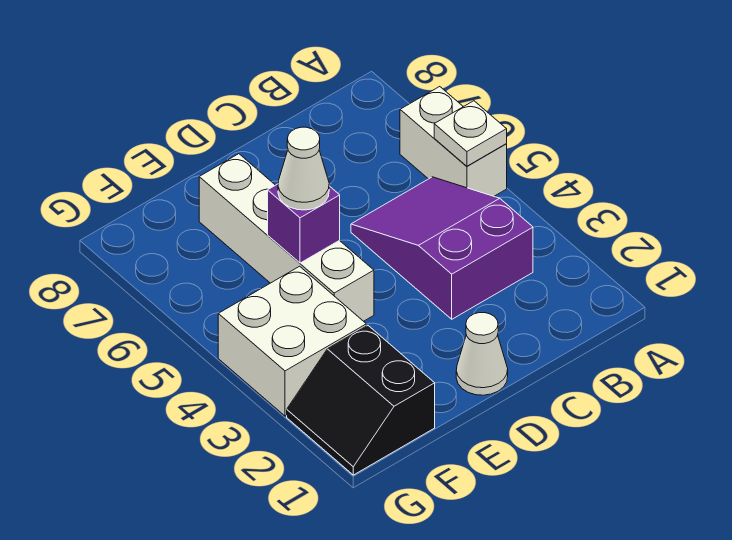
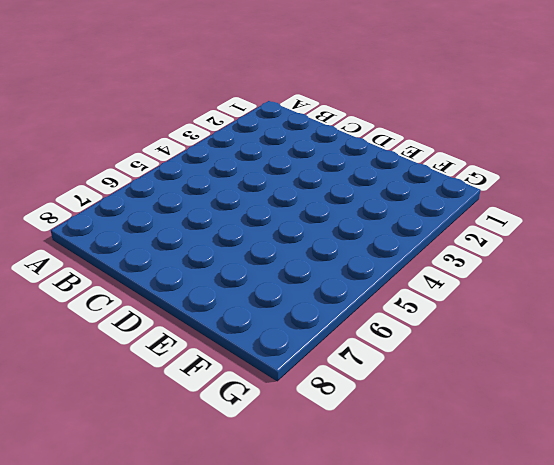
none -> white brick A5:A6 level 1
none -> purple slope B3:C5 level 1 top 3

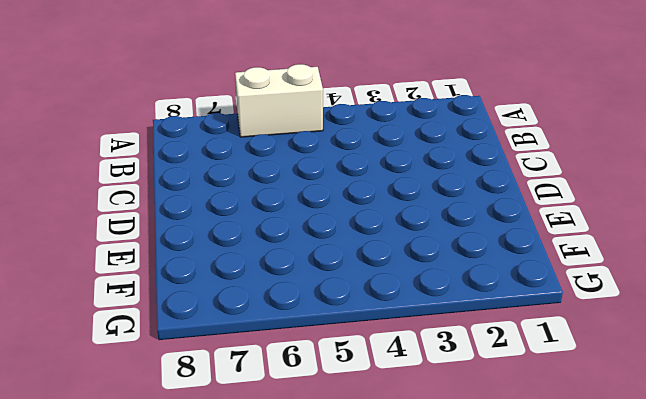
none -> purple slope B3:C5 level 1 top 3
none -> white cone D1 level 1

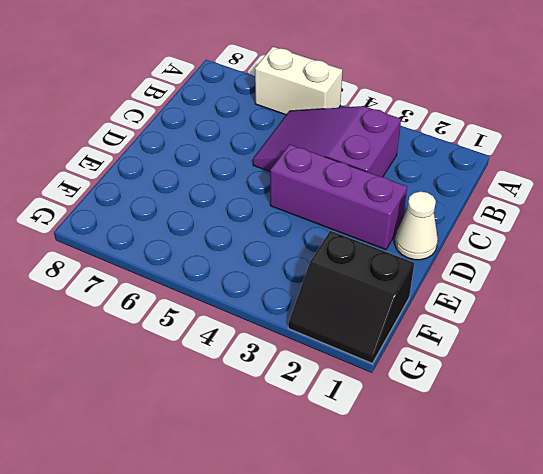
purple brick D2:D4 level 1 -> none
none -> white brick E4:E7 level 1
none -> white brick F3:G4 level 1

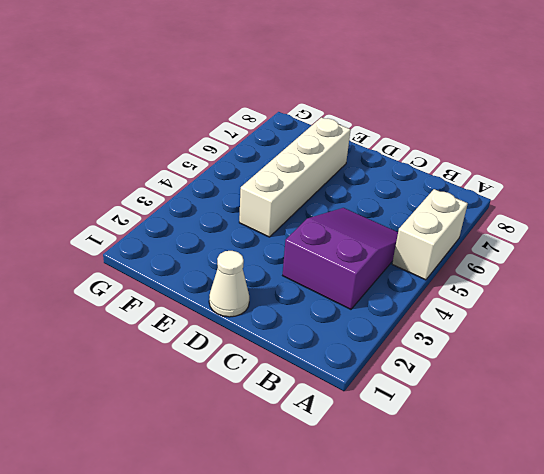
none -> black slope F1:G2 level 1 top F
none -> white brick F3:G4 level 1

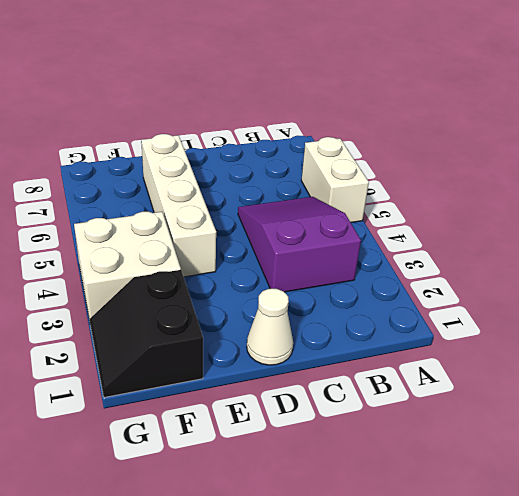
none -> white plate A5 level 2
none -> purple brick E5 level 2

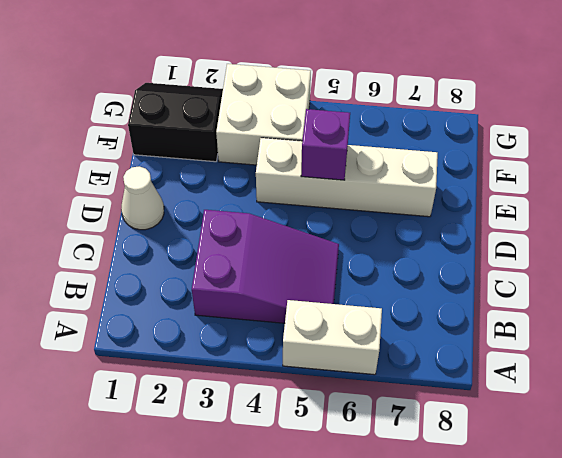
none -> white plate A5 level 2
none -> white cone E5 level 3

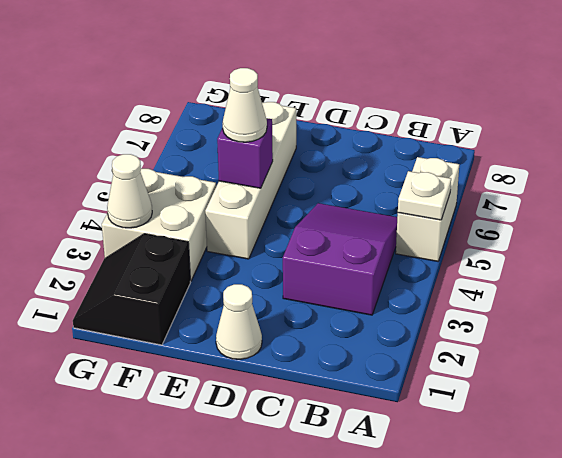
white cone G3 level 2 -> none

